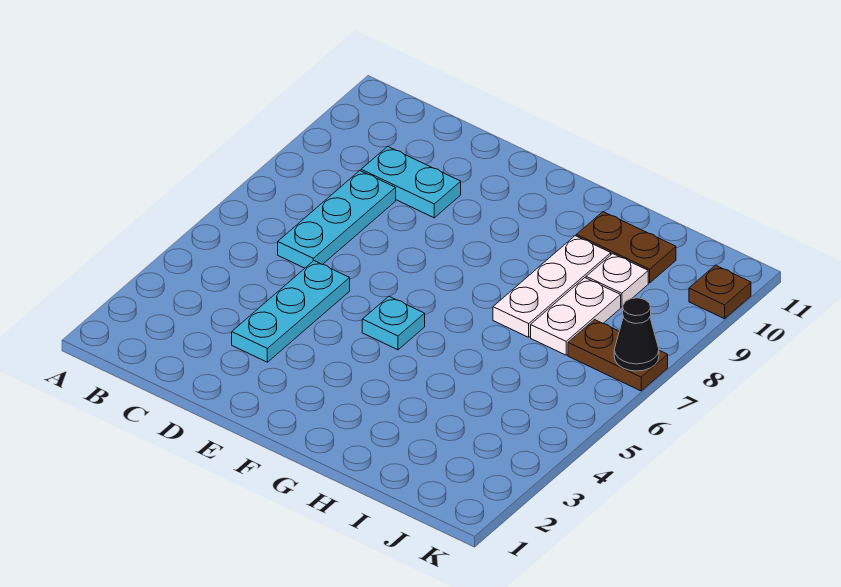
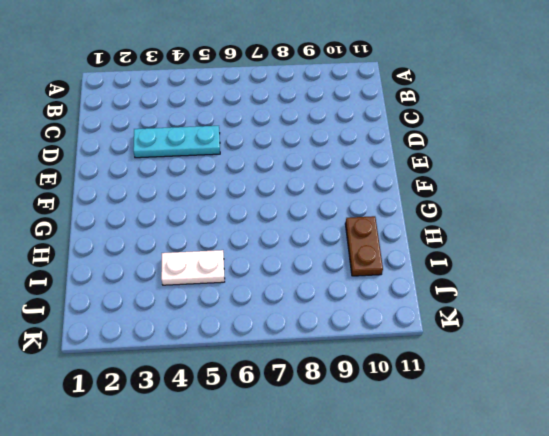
white plate I4:I5 level 1 -> white plate I7:I8 level 1
none -> cyan plate C6:C8 level 1
none -> cyan plate C9:D9 level 1

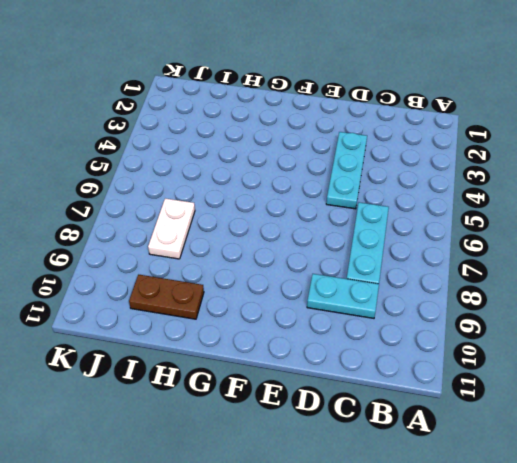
none -> cyan plate F5 level 1
none -> white plate H7:H9 level 1

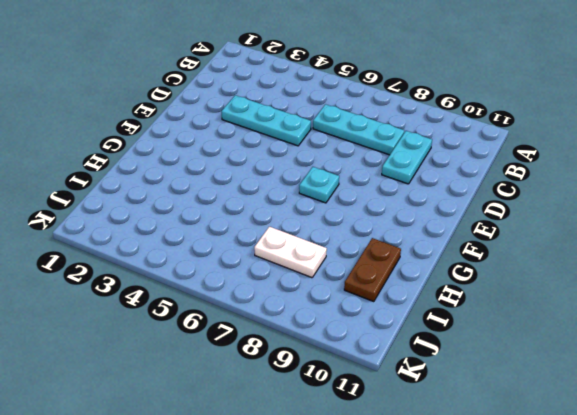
cyan plate F7 level 1 -> cyan plate F5 level 1
none -> white plate H7:H9 level 1
none -> white plate I9 level 1

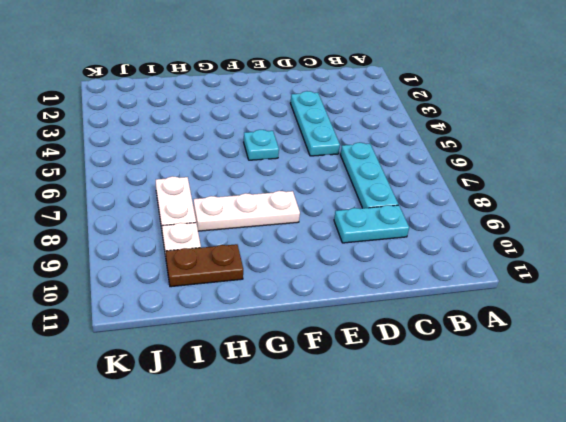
white plate F8:H8 level 1 -> white plate H7:H9 level 1
none -> brown plate J7:K7 level 1
none -> brown plate K10 level 1

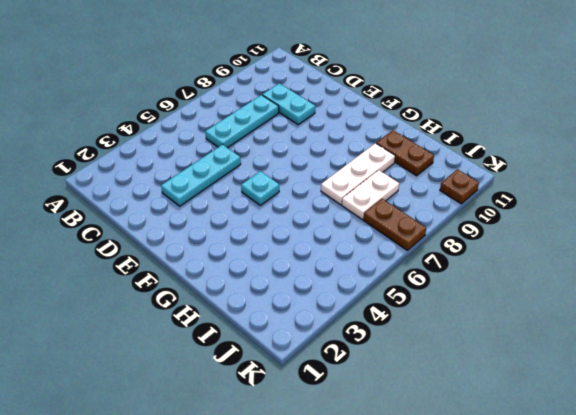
none -> white plate I9 level 1
none -> black cone K7 level 2

